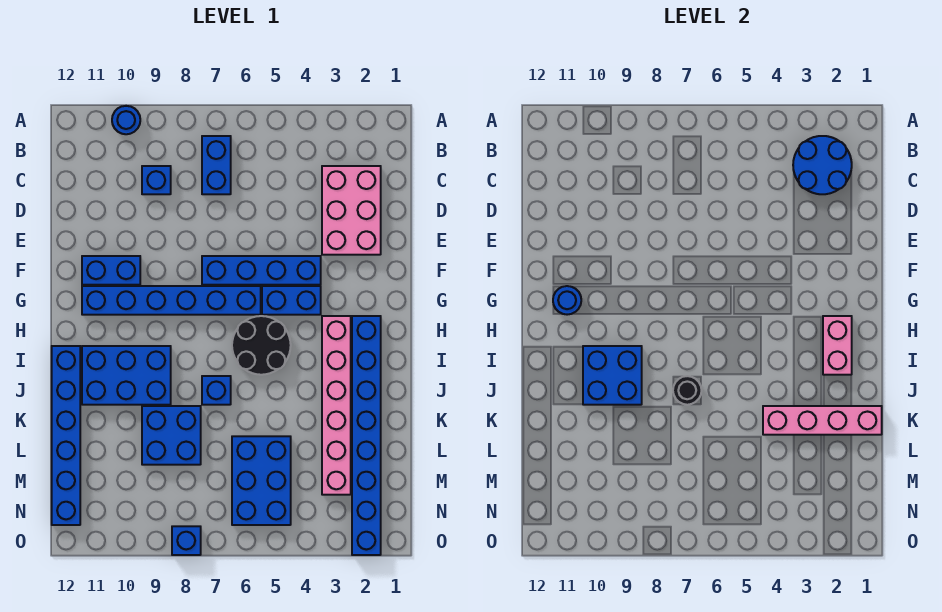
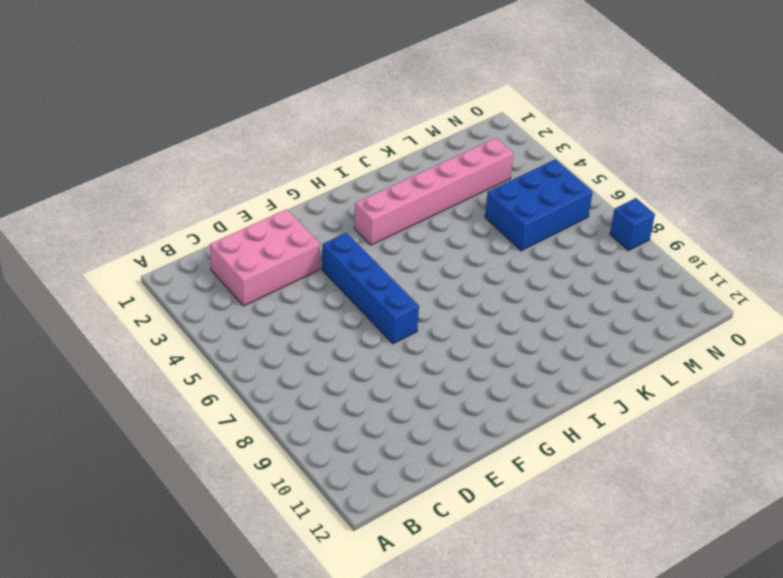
none -> blue round brick A10 level 1
none -> blue brick B7:C7 level 1
none -> blue brick C9 level 1

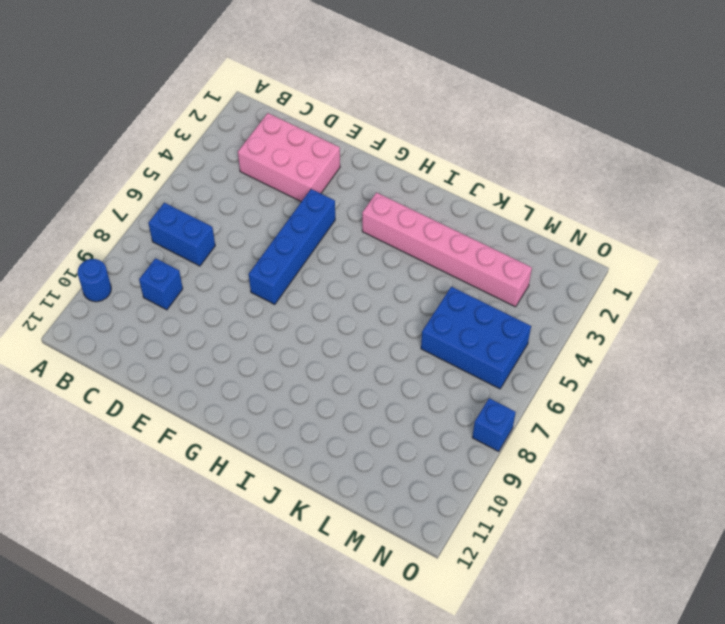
none -> blue brick F10:F11 level 1
none -> blue brick G4:G5 level 1
none -> blue brick G6:G11 level 1

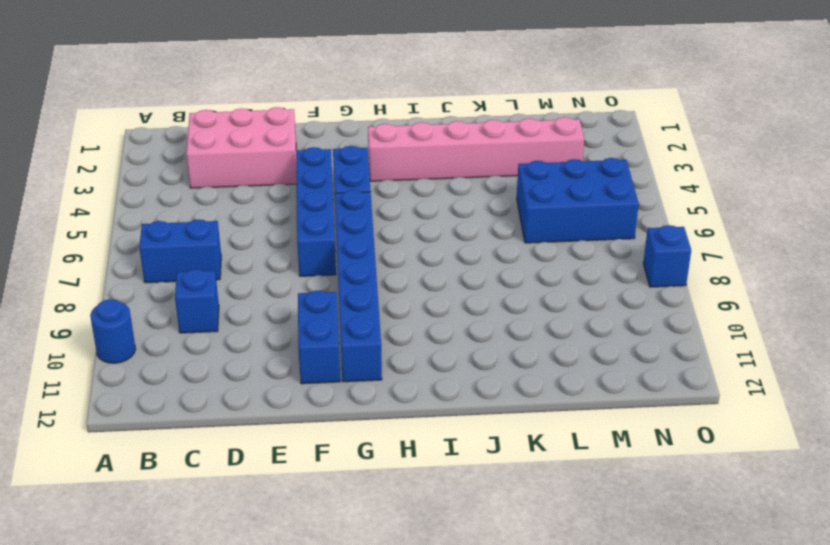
none -> blue brick H2:O2 level 1
none -> black round brick H5:I6 level 1
none -> blue brick I9:J11 level 1

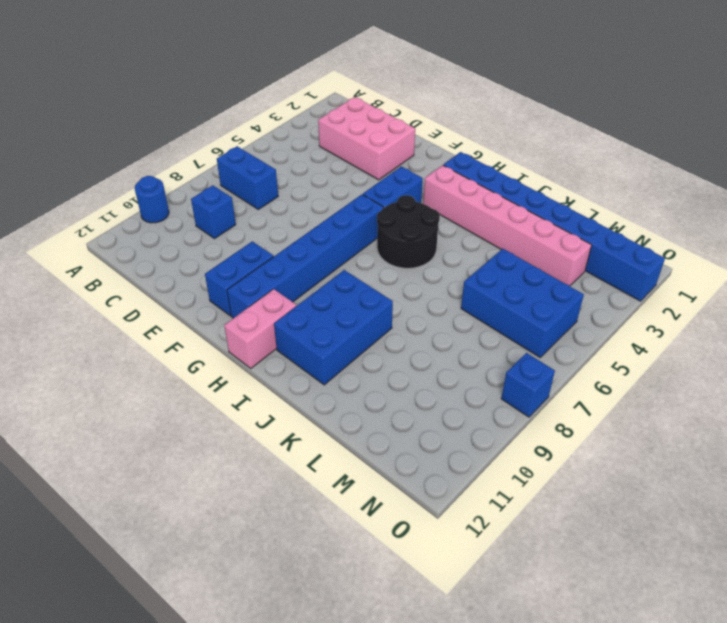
pink brick H11:H12 level 1 -> pink brick H2:I2 level 2
none -> blue brick F4:F7 level 1
none -> blue brick I12:N12 level 1
none -> blue brick J7 level 1

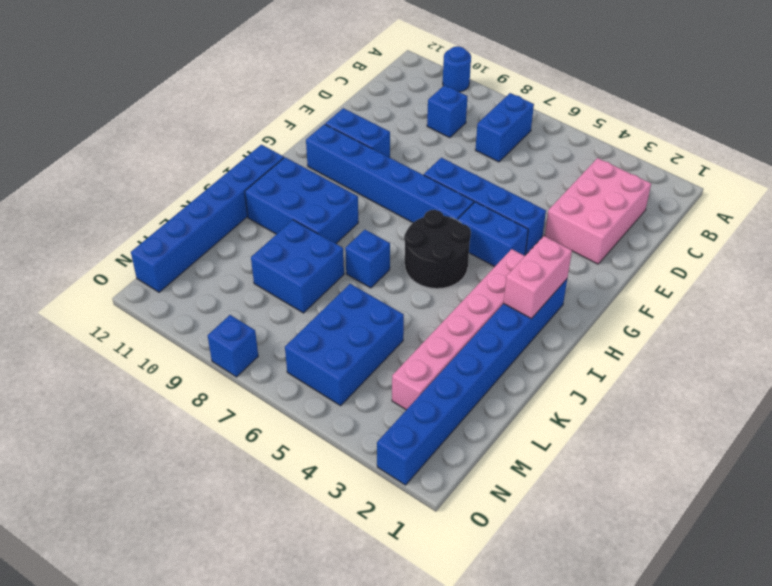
none -> blue round brick B2:C3 level 2
none -> blue round brick G11 level 2
none -> blue brick I9:J10 level 2

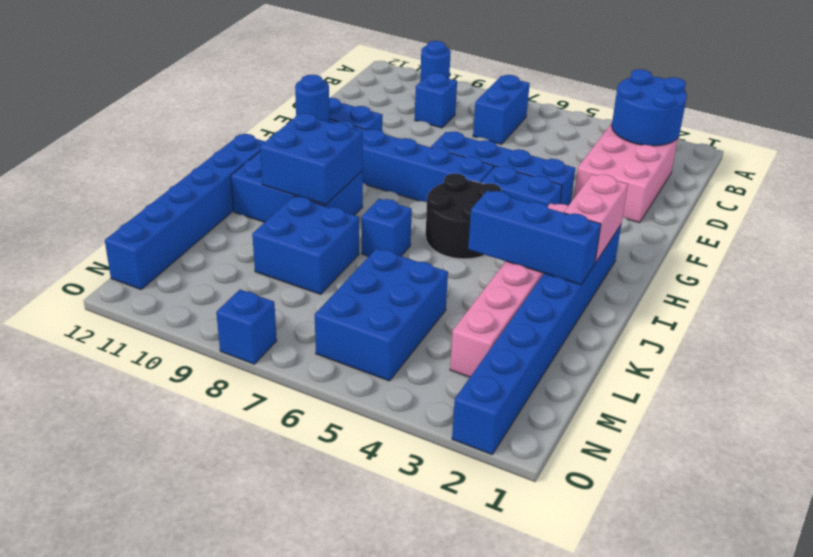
blue brick J2:J4 level 2 -> none
none -> black round brick J7 level 2
none -> pink brick K1:K4 level 2

